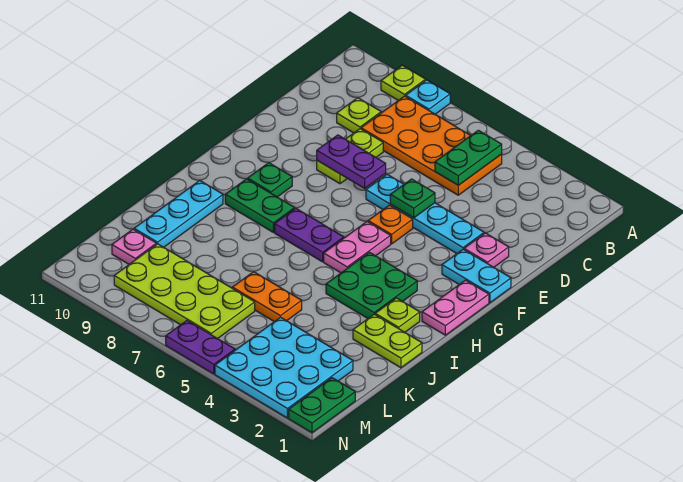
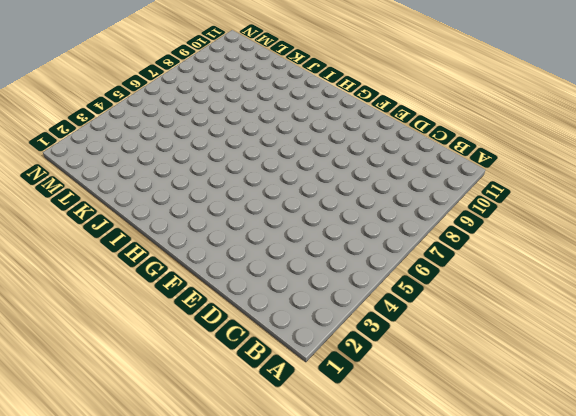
none -> cyan plate A8 level 1
none -> lime plate A9 level 1
none -> orange plate B5:C8 level 1

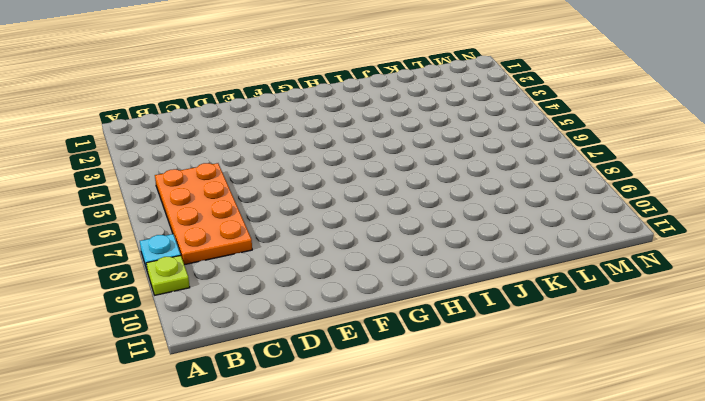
none -> lime plate C9 level 1
none -> lime plate D8:E8 level 1
none -> pink plate E2 level 1

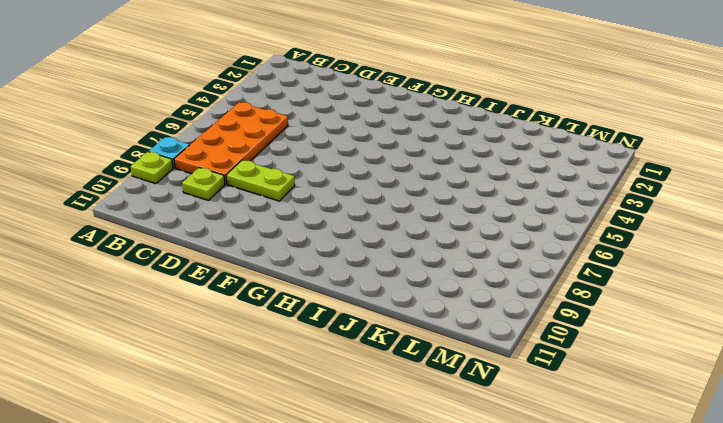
none -> pink plate E2 level 1
none -> cyan plate E3:E6 level 1
none -> cyan plate F1:F2 level 1

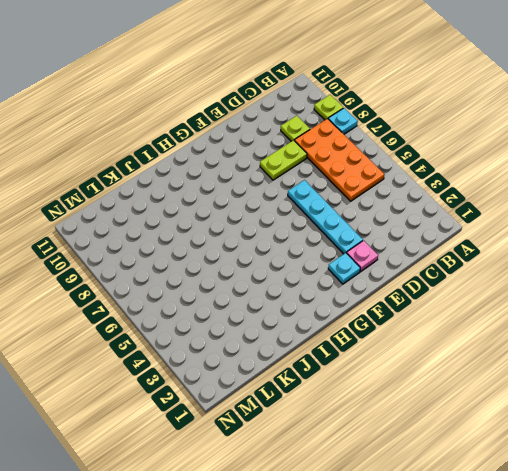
cyan plate F2 level 1 -> cyan plate F1:F2 level 1
none -> orange plate F5 level 1
none -> pink plate G1:H1 level 1
none -> pink plate G5:H5 level 1

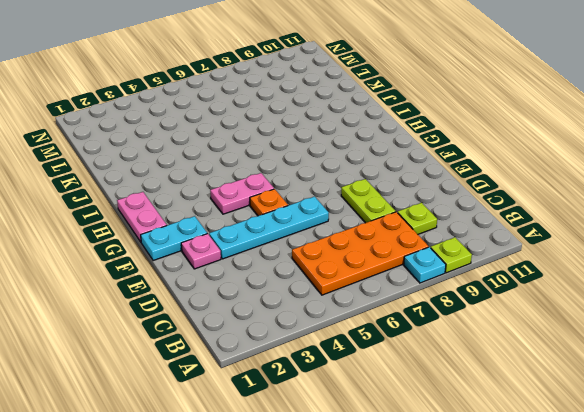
pink plate G4:G5 level 1 -> pink plate G5:H5 level 1
none -> green plate G9 level 1
none -> green plate H3:I4 level 1
none -> purple plate H6:H7 level 1

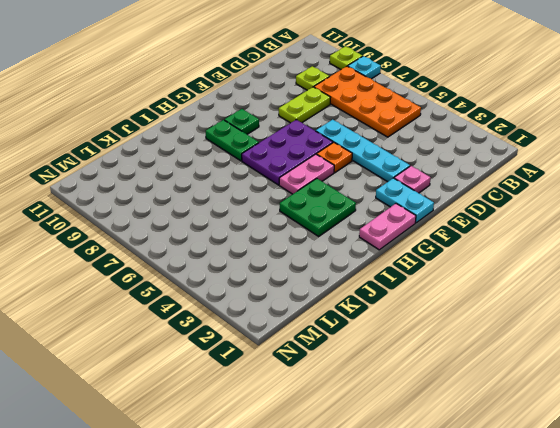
purple plate F6:H7 level 1 -> purple plate H6:H7 level 1
none -> lime plate I2 level 1
none -> cyan plate I10:K10 level 1
none -> lime plate J1:J2 level 1

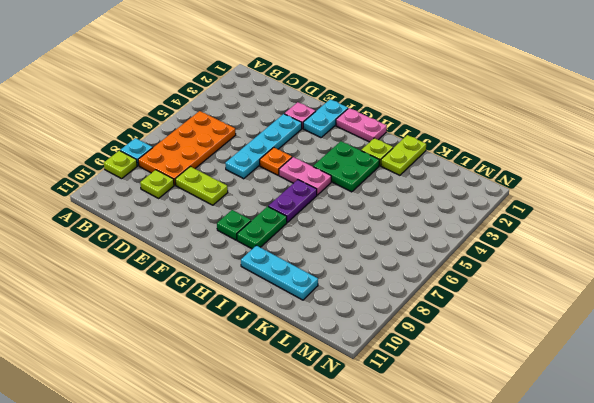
none -> orange plate K5:K6 level 1
none -> cyan plate L2:N4 level 1
none -> lime plate L6:M9 level 1

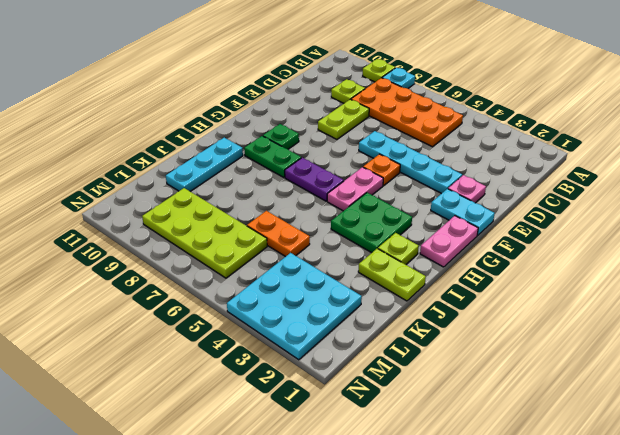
none -> pink plate L10 level 1
none -> green plate M1:N1 level 1
none -> purple plate N5:N6 level 1

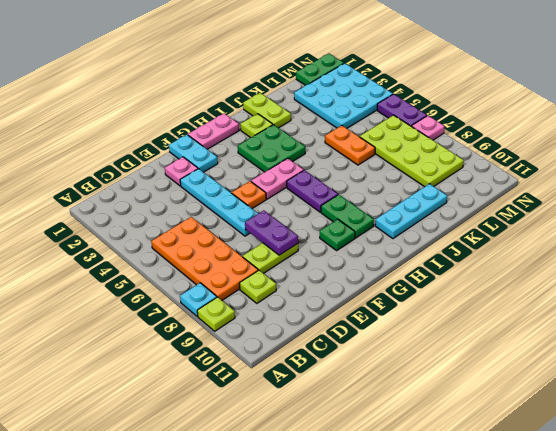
pink plate N7 level 1 -> pink plate L10 level 1
none -> green plate B5:C5 level 2
none -> green plate E5 level 2

